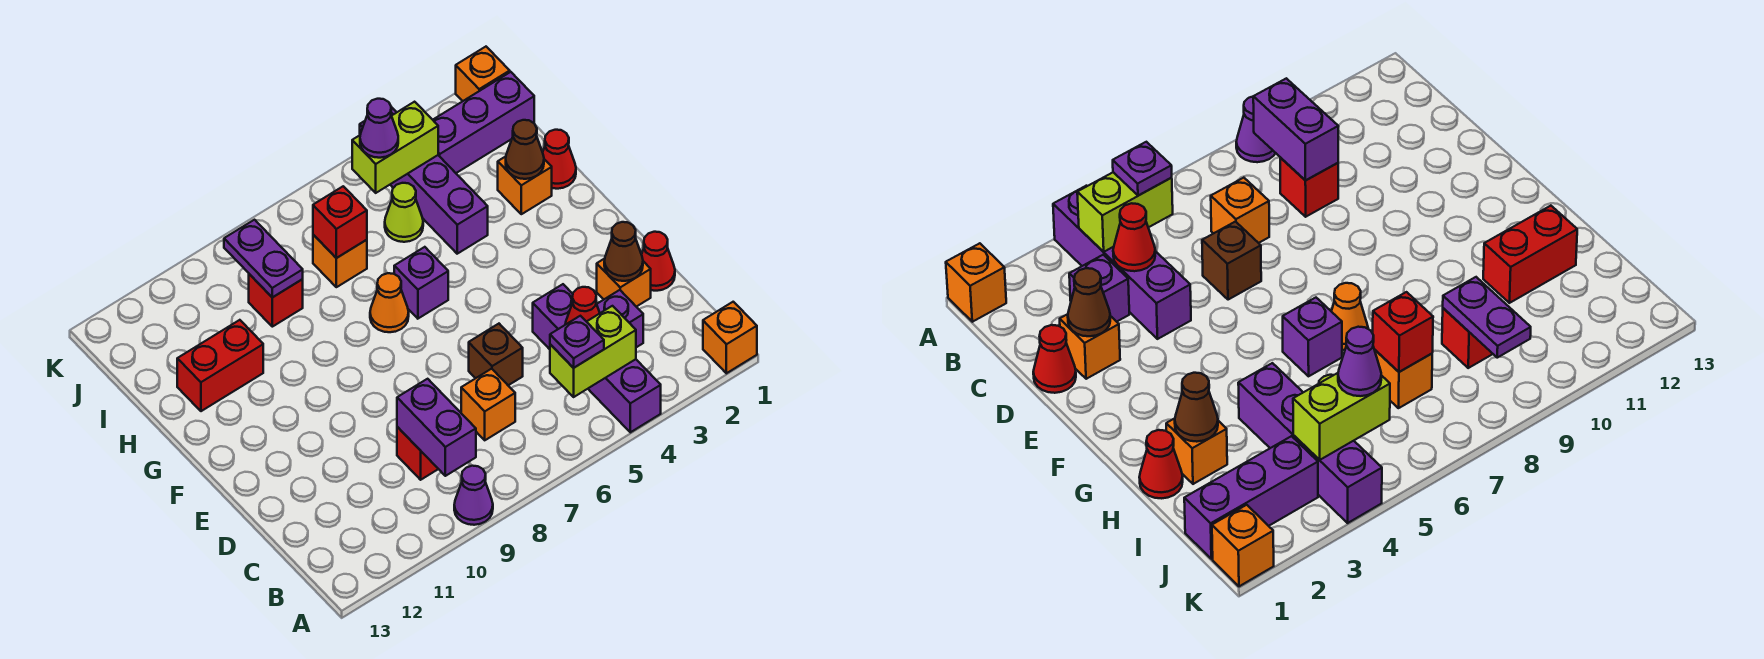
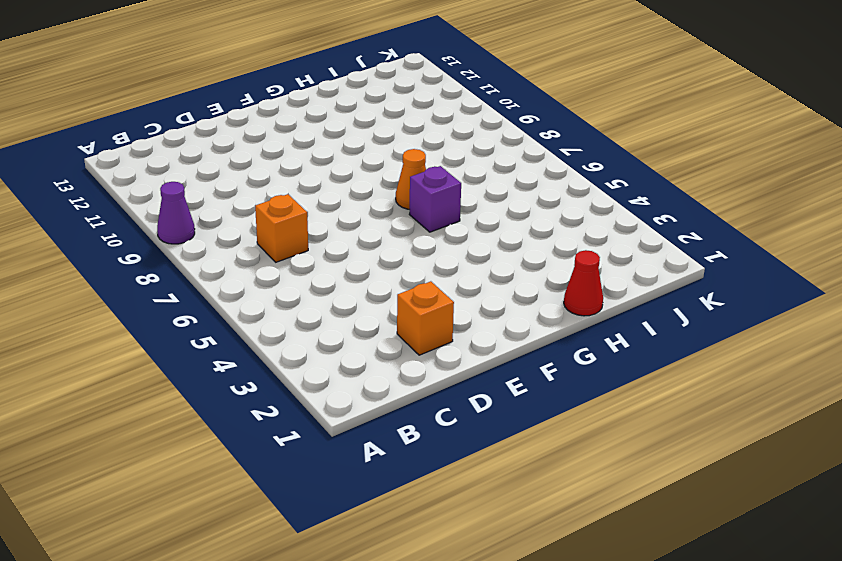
none -> orange brick A1 level 1
none -> purple brick A4:D4 level 1
none -> purple brick C3 level 1
none -> red brick C9 level 1

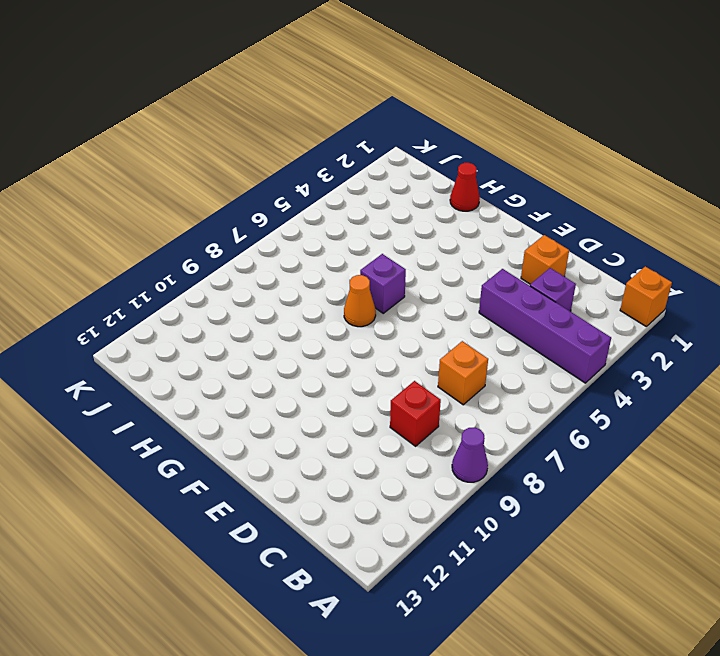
none -> red cone D1 level 1
none -> brown brick D6 level 1
none -> orange brick H2 level 1
none -> purple brick H4:K4 level 1

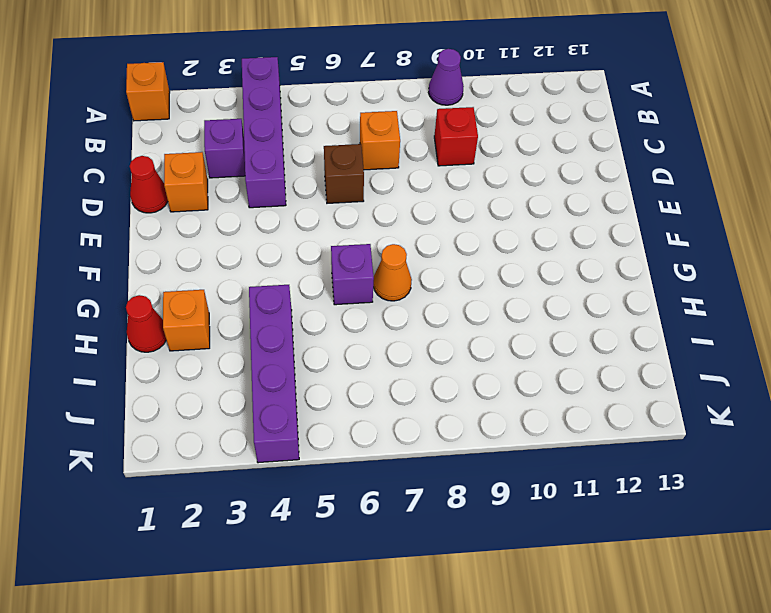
none -> red brick H11:H12 level 1
none -> lime cone I5 level 1
none -> orange brick I7 level 1
none -> red brick I9 level 1

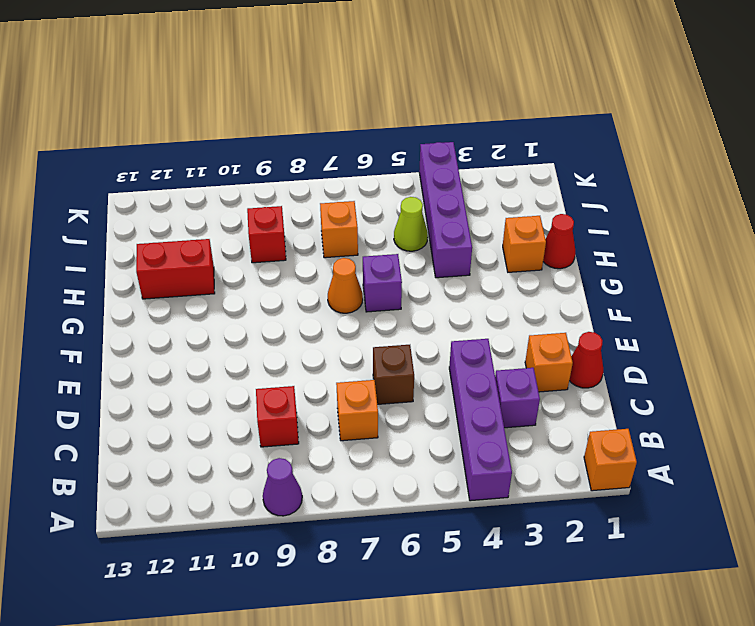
none -> purple brick J1:J3 level 1
none -> orange brick K1 level 1
none -> lime brick B4:B5 level 2
none -> purple brick B9:C9 level 2

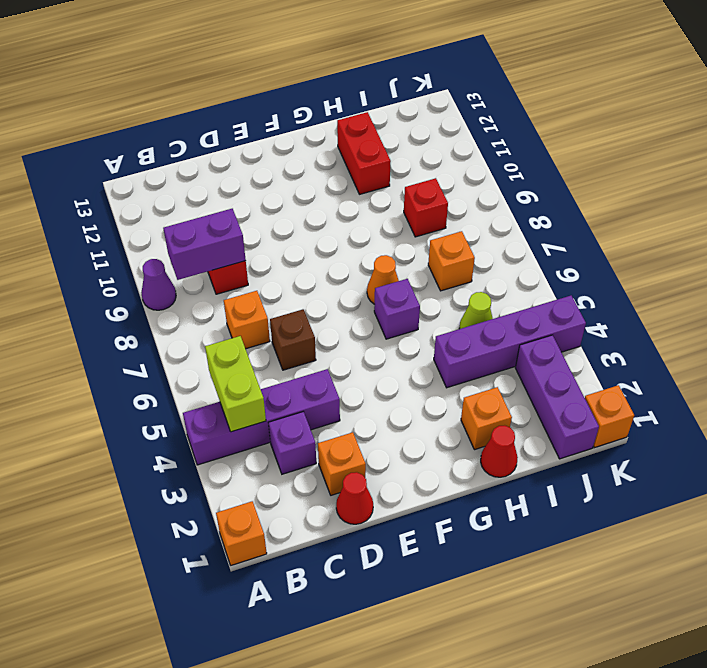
none -> red cone C4 level 2
none -> brown cone D2 level 2
none -> brown cone H2 level 2
none -> red brick I7 level 2

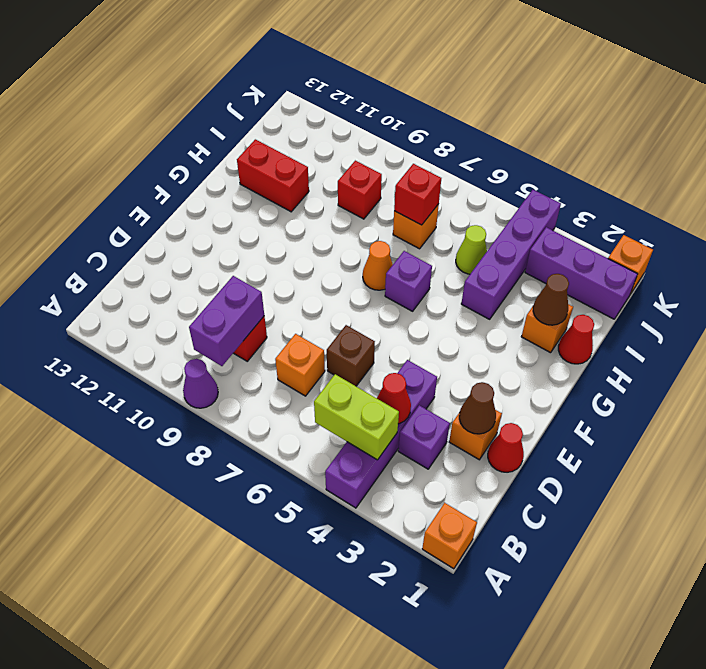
none -> purple plate I9:J9 level 2
none -> lime brick J4:J5 level 2
none -> purple plate B5 level 3
none -> purple cone J5 level 3

